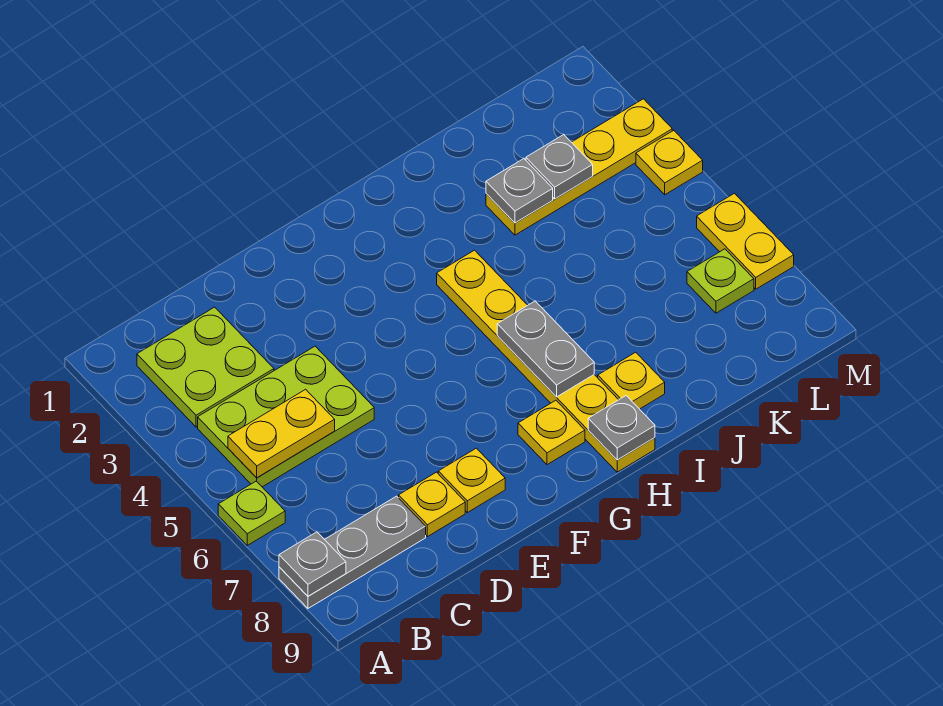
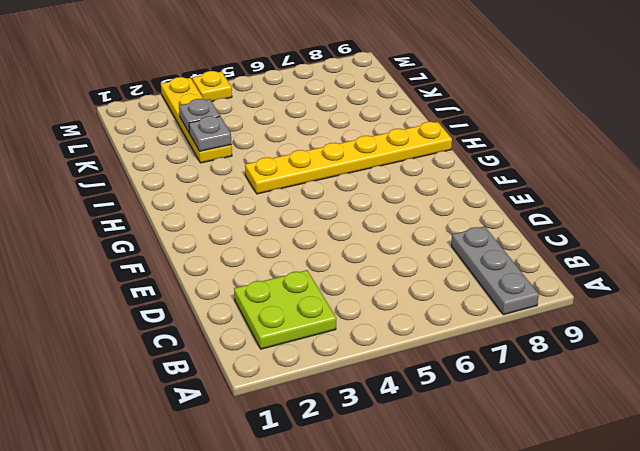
none -> lime plate A6 level 1
none -> lime plate B4:D5 level 1
none -> yellow plate D8 level 1

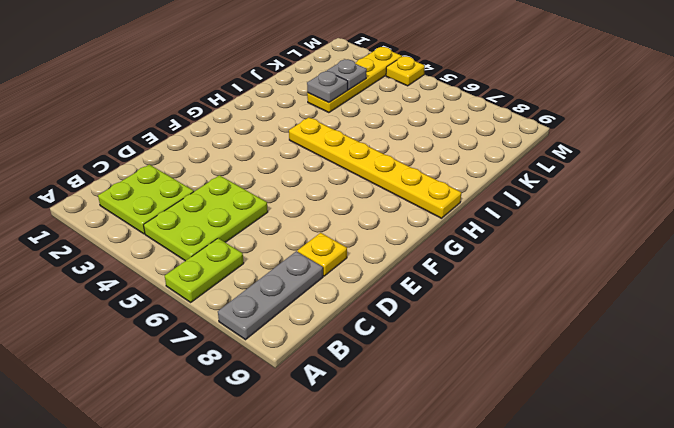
lime plate A6:B6 level 1 -> lime plate A6 level 1
none -> yellow plate E8 level 1
none -> yellow plate G8 level 1
none -> yellow plate I8 level 1

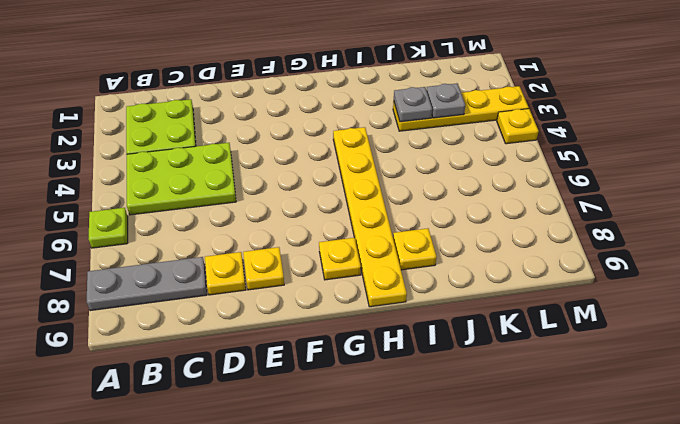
none -> lime plate L7 level 1
none -> yellow plate M6:M7 level 1
none -> grey plate A8 level 2

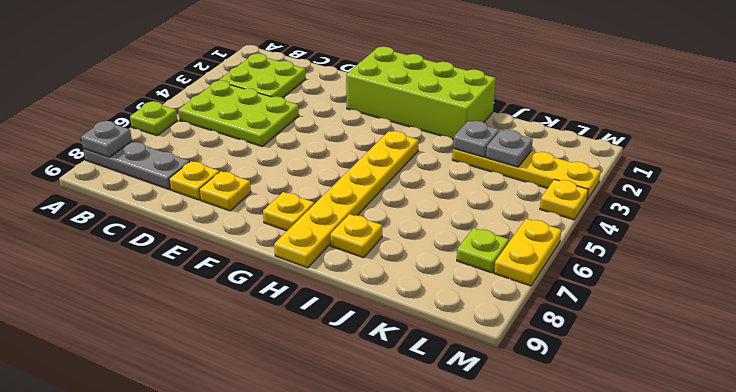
lime brick F1:I2 level 1 -> none
none -> yellow plate B5:C5 level 2
none -> grey plate H6:H7 level 2
none -> grey plate H9 level 2

